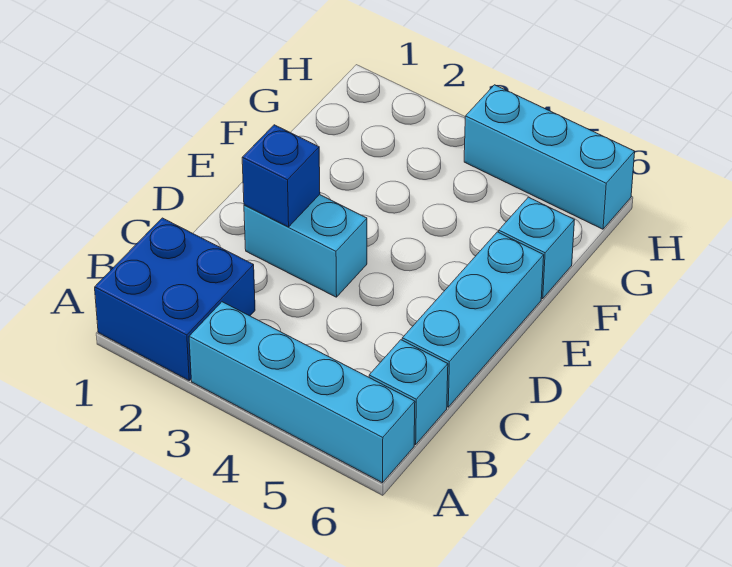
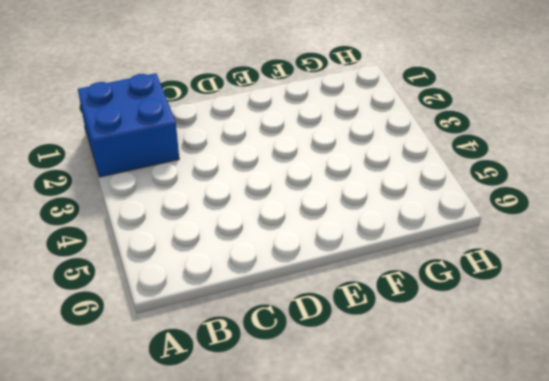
none -> cyan brick A3:A6 level 1
none -> cyan brick B6 level 1

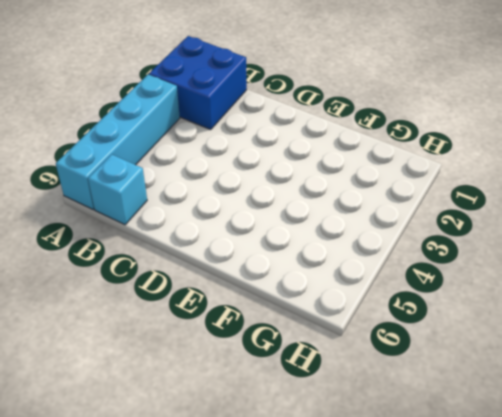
none -> cyan brick C6:E6 level 1
none -> cyan brick D2:D3 level 1

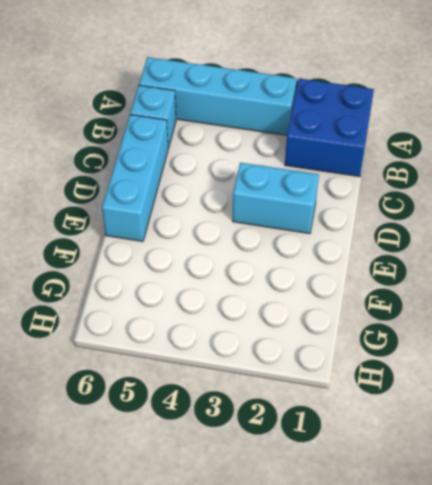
none -> cyan brick F6 level 1
none -> cyan brick H4:H6 level 1

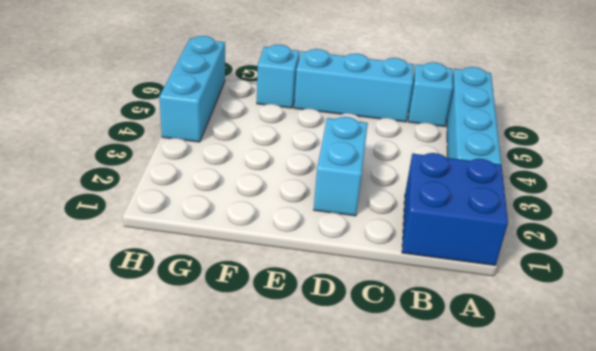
none -> blue brick D2 level 2

